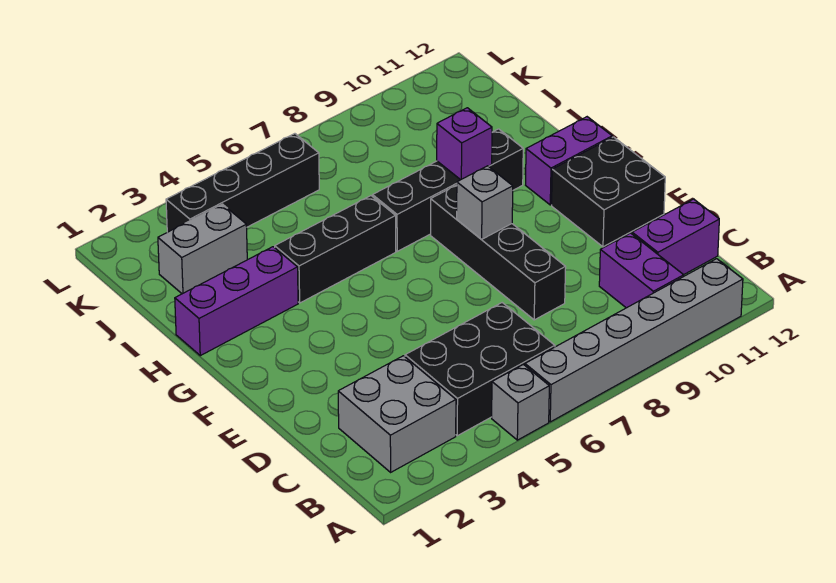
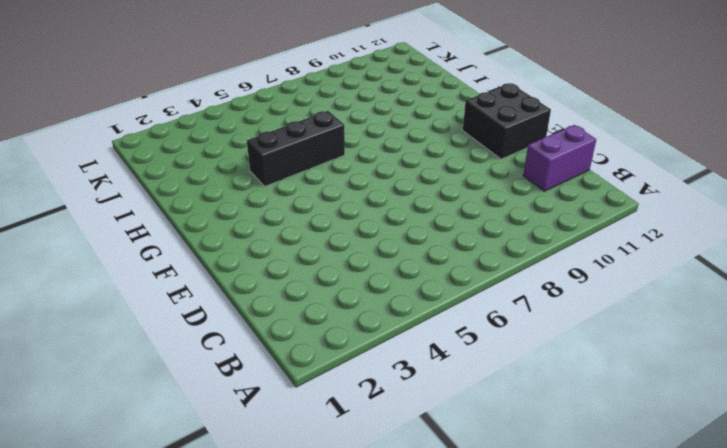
none -> grey brick A5 level 1
none -> grey brick A6:A11 level 1
none -> grey brick B2:C3 level 1

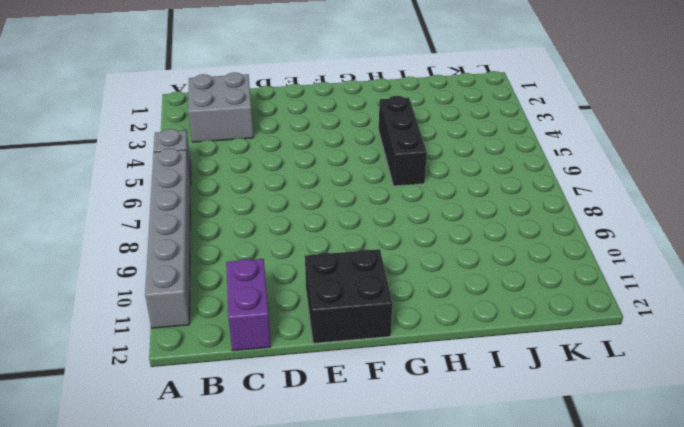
none -> black brick B4:C6 level 1
none -> purple brick B10:C10 level 1
none -> black brick D8:G8 level 1

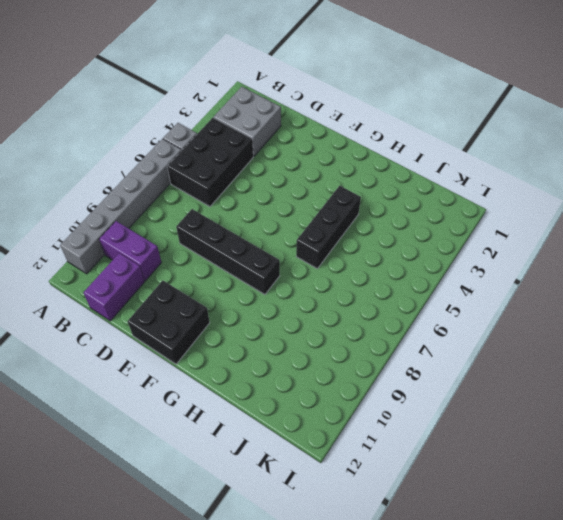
none -> purple brick G11:G12 level 1
none -> purple brick H1:H3 level 1
none -> black brick H7:H10 level 1

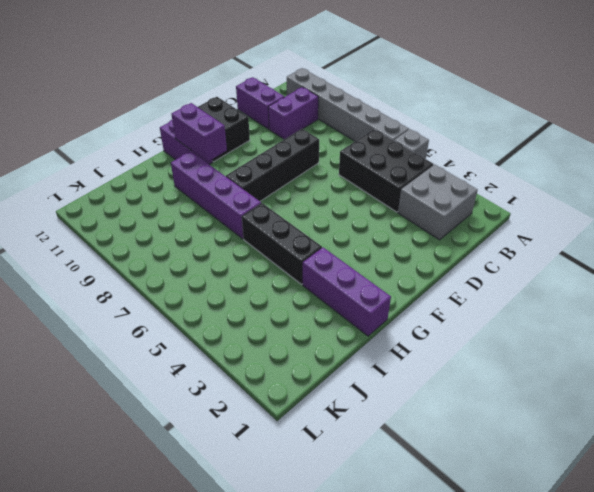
purple brick G10:G11 level 2 -> none
purple brick H7:H10 level 1 -> black brick H7:H10 level 1
none -> grey brick J2:J3 level 1
none -> black brick K3:K6 level 1
none -> grey brick F8 level 2

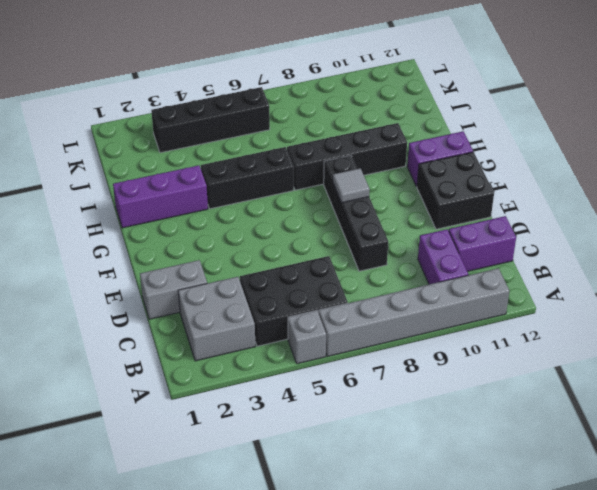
grey brick D1:D2 level 1 -> grey brick J2:J3 level 1
grey tile F8 level 2 -> grey brick F8 level 2
none -> purple brick H9 level 2

